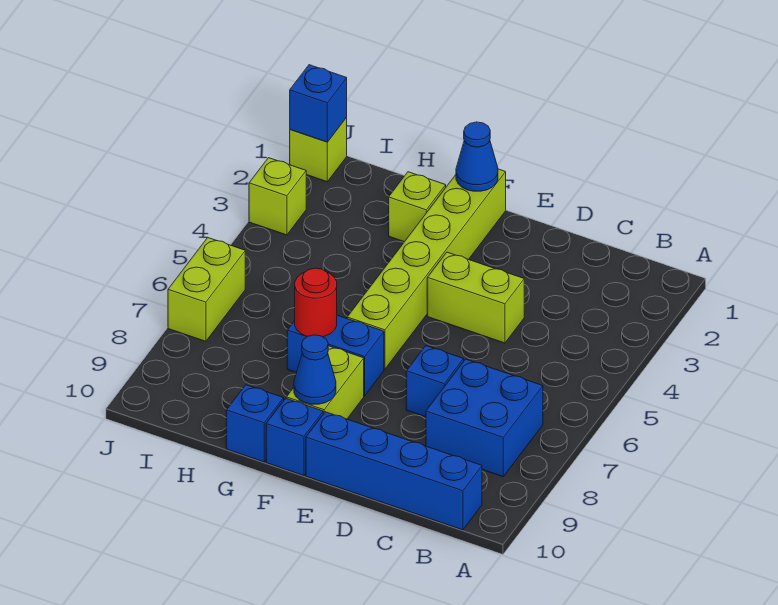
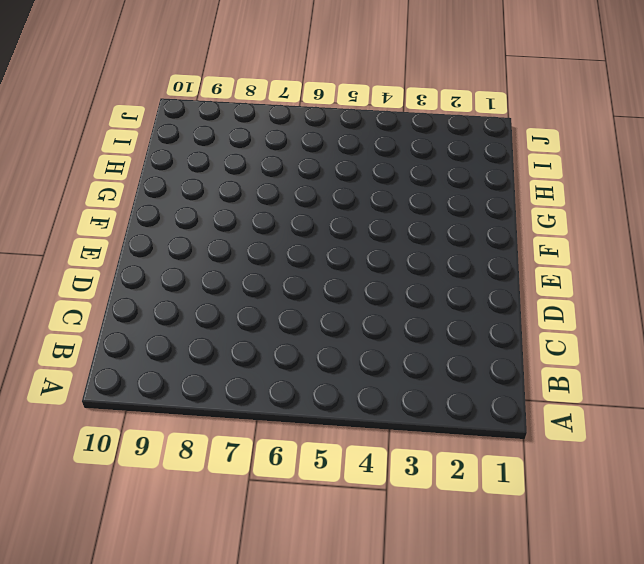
none -> blue brick B7:C8 level 1
none -> blue brick B10:E10 level 1
none -> lime brick D4:E4 level 1

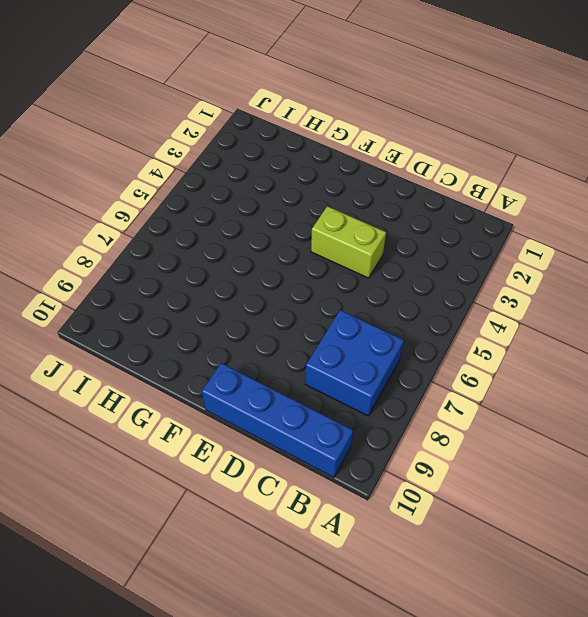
none -> blue brick D7 level 1
none -> lime brick F1:F6 level 1
none -> blue brick F7:G7 level 1

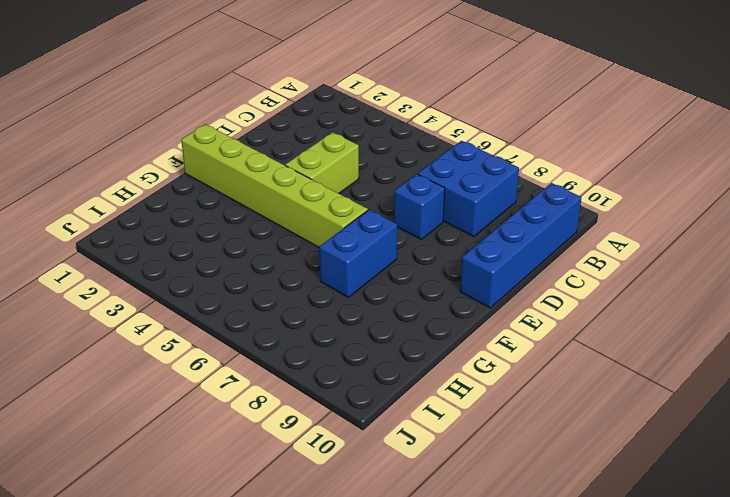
none -> lime brick F8:F9 level 1
none -> blue brick F10 level 1
none -> lime brick G2 level 1

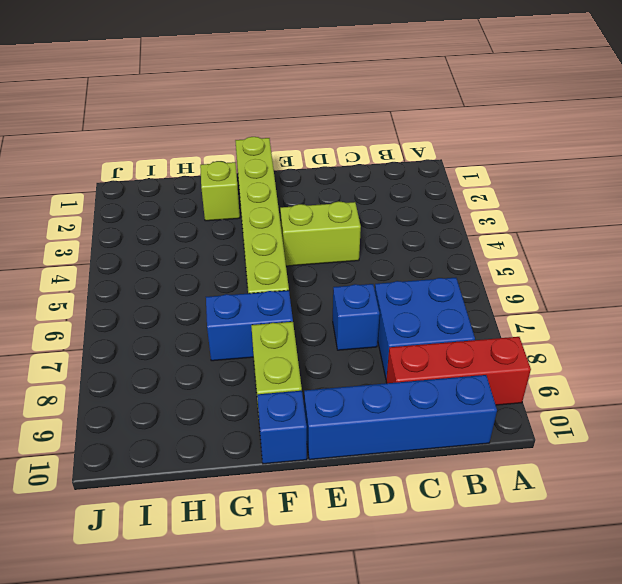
red brick A9:C9 level 1 -> none
none -> blue brick G10 level 1
none -> lime brick J1 level 1
none -> lime brick J3 level 1

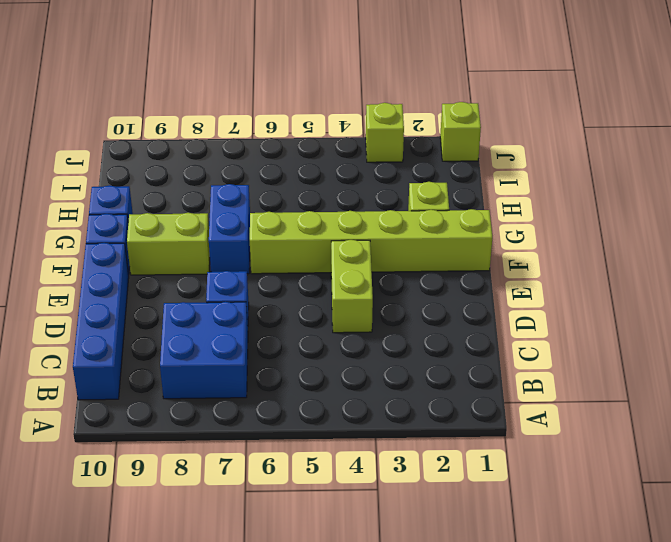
none -> lime brick J6:J7 level 1
none -> blue cone F1 level 2
none -> blue cone F9 level 2

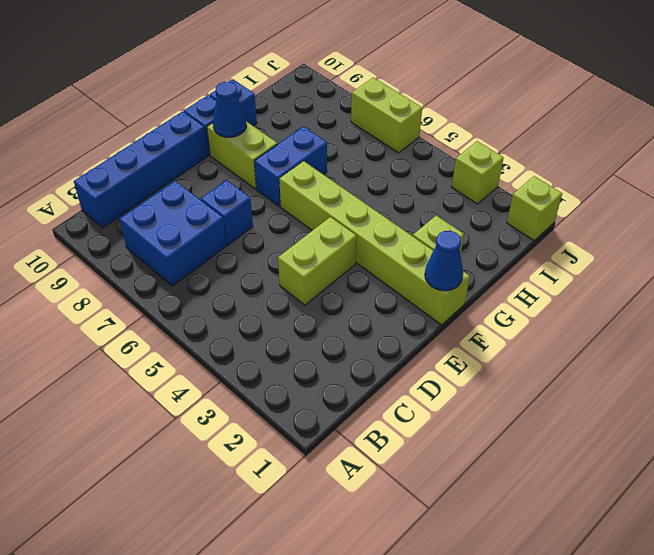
none -> red round brick G7 level 2
none -> blue brick J1 level 2

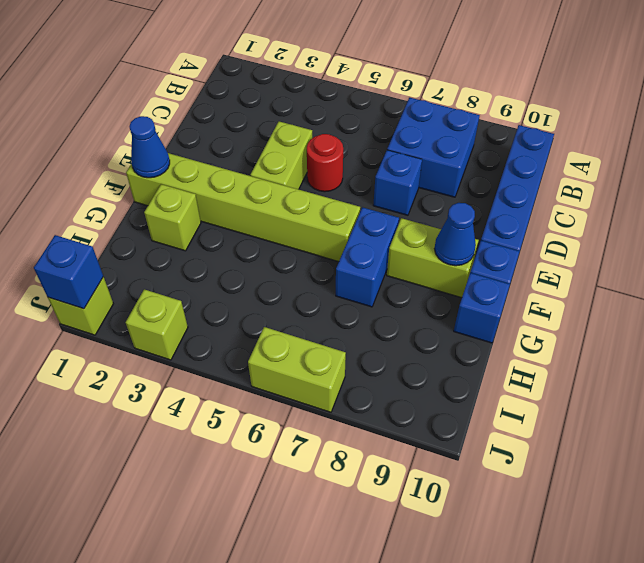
red round brick D5 level 1 -> red round brick G7 level 2

